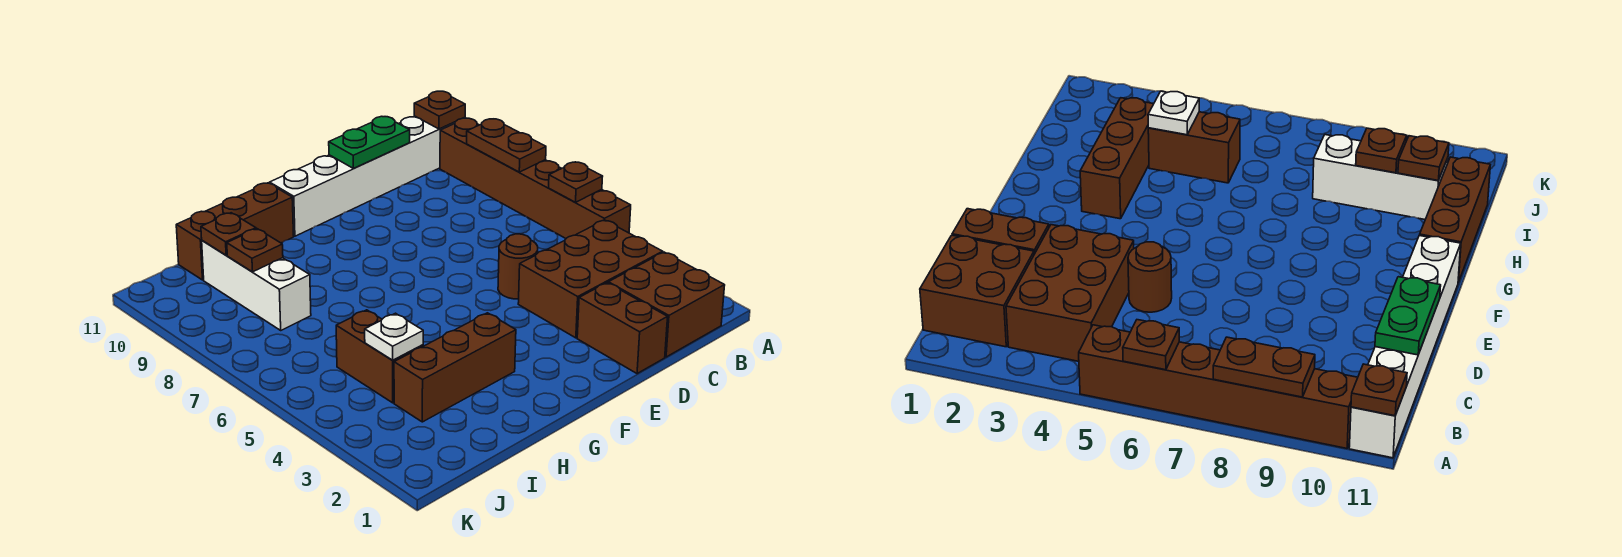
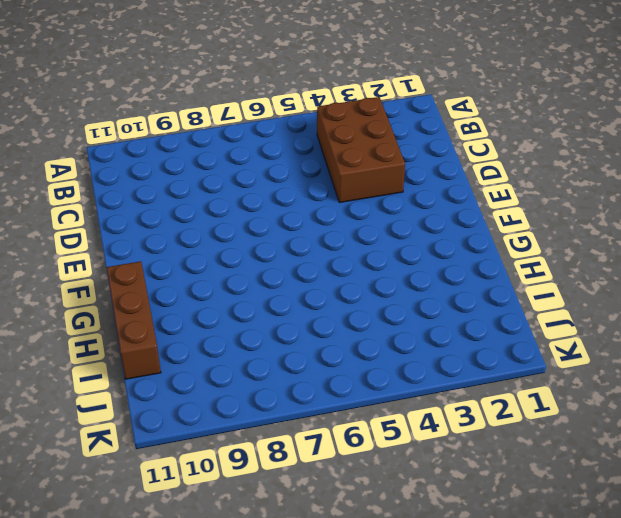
none -> brown brick A5:A10 level 1
none -> white brick A11:F11 level 1
none -> brown brick B1:C2 level 1

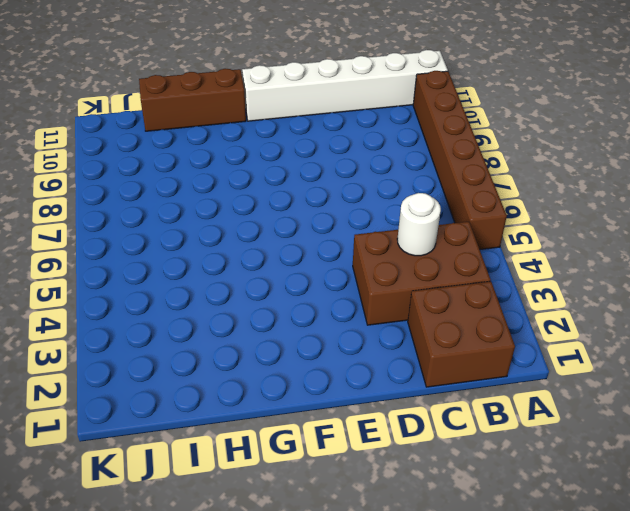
white round brick C4 level 2 -> none
none -> brown brick D1:D2 level 1
none -> brown round brick D5 level 1
none -> brown brick G3:I3 level 1

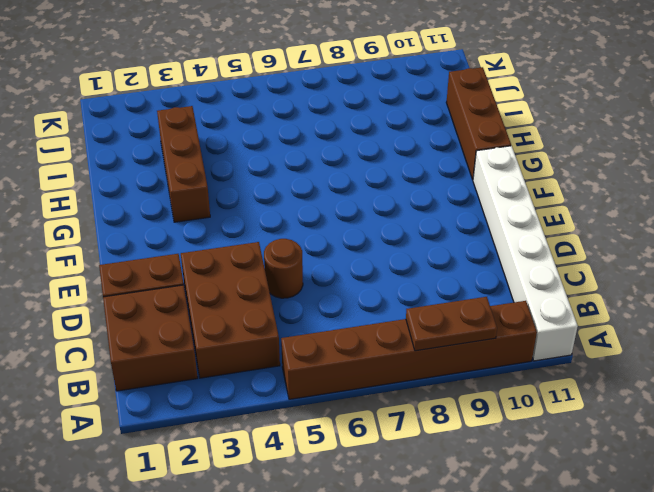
none -> brown brick I4:I5 level 1
none -> white brick I8:I10 level 1
none -> brown plate A6 level 2

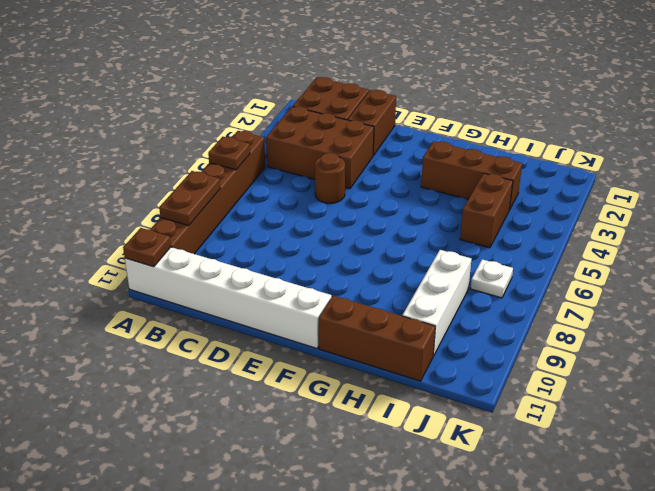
white plate J7 level 1 -> white plate I4 level 2
none -> green plate C11:D11 level 2
none -> brown plate I9 level 2
none -> brown plate I10 level 2

